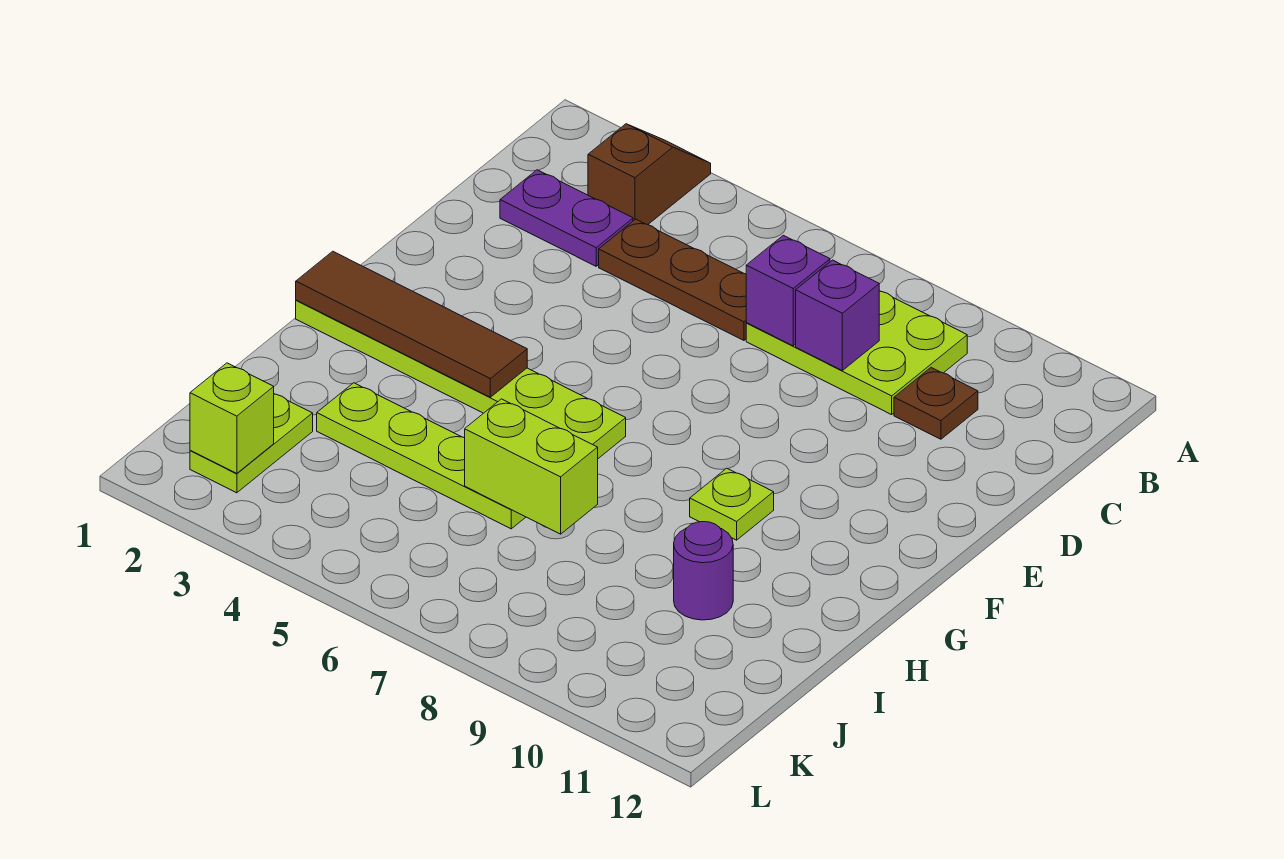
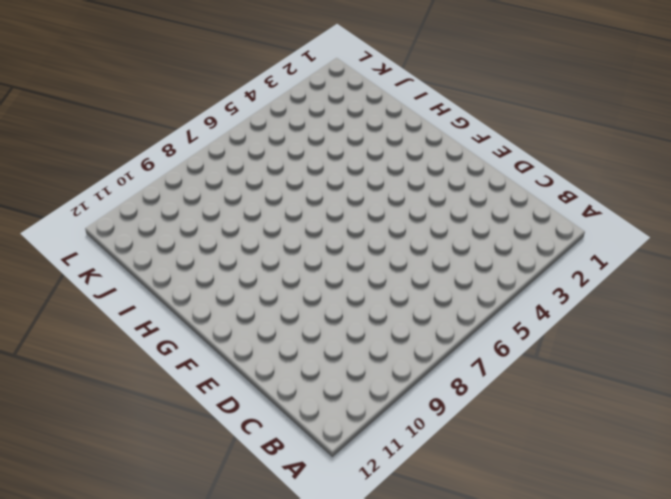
none -> brown slope A3:B3 level 1 top B
none -> lime plate B7:C9 level 1
none -> purple plate C2:C3 level 1

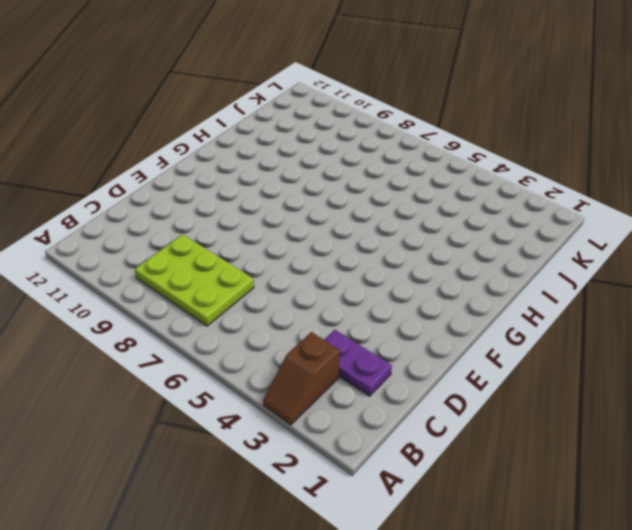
none -> brown plate C4:C6 level 1
none -> brown plate C10 level 1
none -> lime plate G1:G6 level 1

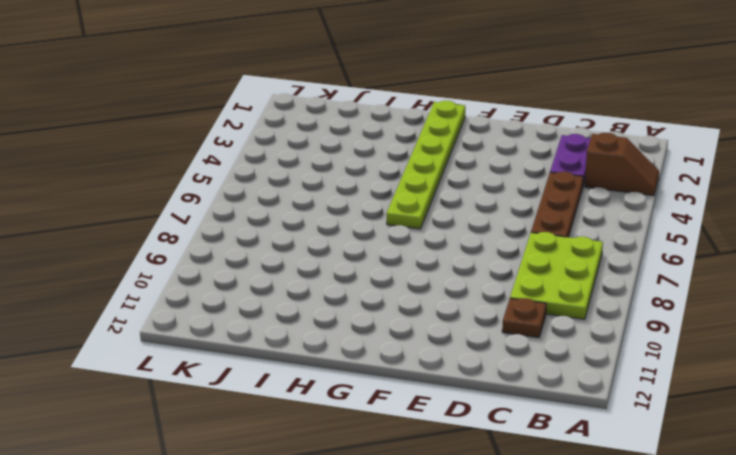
none -> lime plate G9 level 1
none -> lime plate I3:I6 level 1
none -> purple round brick I10 level 1

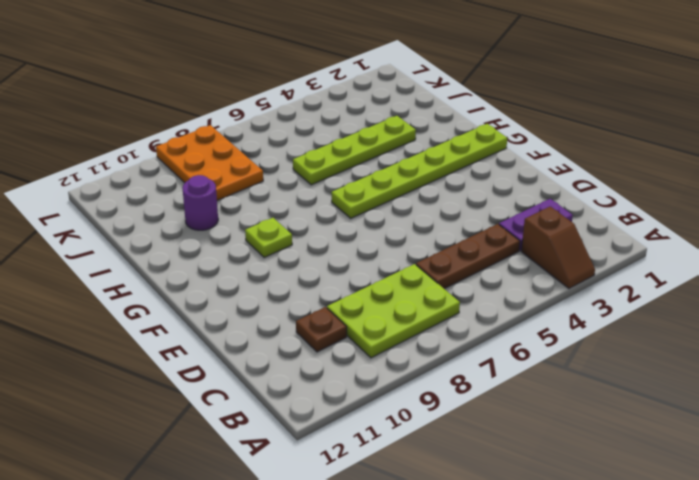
orange plate J8:L9 level 1 -> none
none -> lime plate J2:K2 level 1
none -> purple brick C7 level 2
none -> purple brick C8 level 2

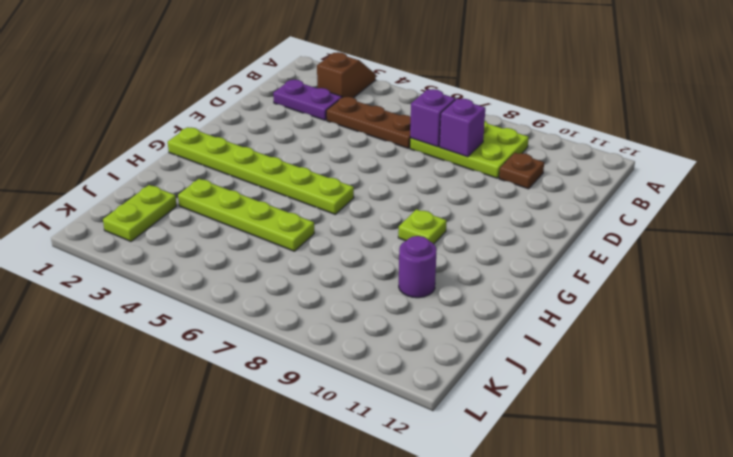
none -> brown tile G1:G4 level 2
none -> lime brick I6:I7 level 2
none -> lime brick K2 level 2

